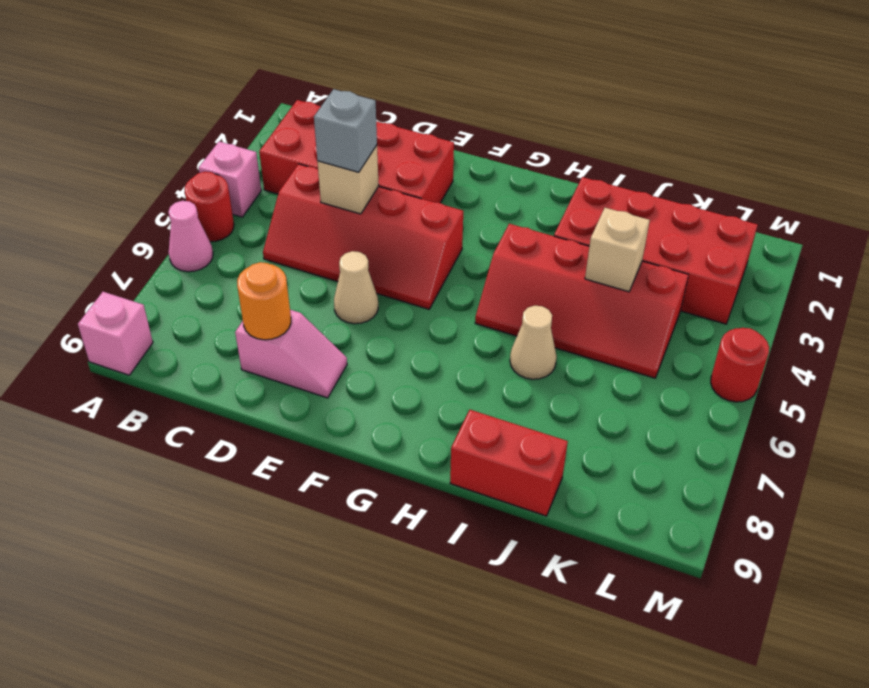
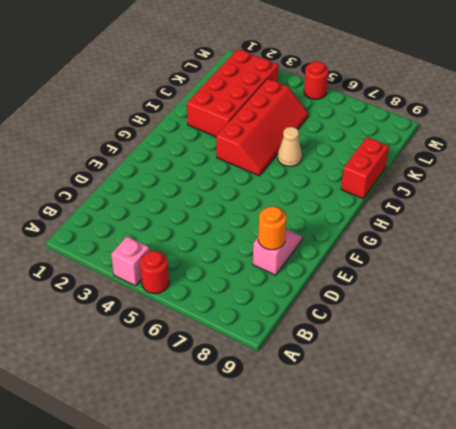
none -> pink cone A6 level 1
none -> pink brick A9 level 1
none -> red brick B2:E3 level 1

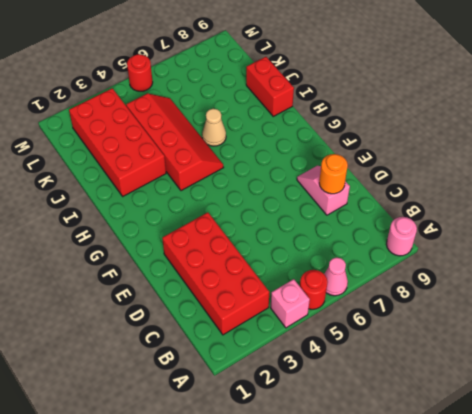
pink round brick A9 level 1 -> pink brick A9 level 1
none -> red slope C4:F5 level 1 top 4
none -> tan cone E6 level 1
none -> tan brick D4 level 2

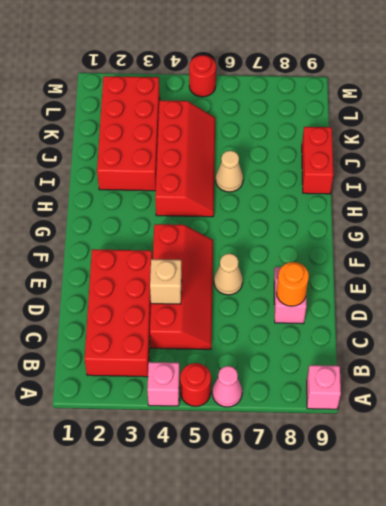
none -> tan brick J4 level 2
none -> grey brick D4 level 3

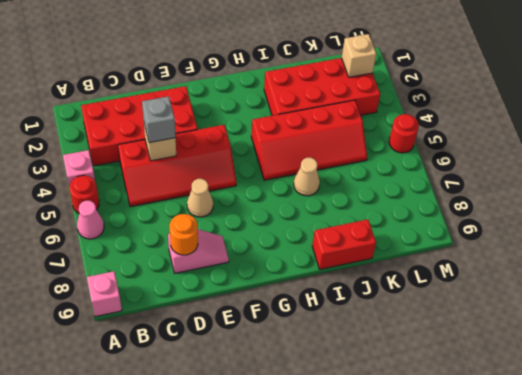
tan brick L2 level 2 -> tan brick J4 level 2

